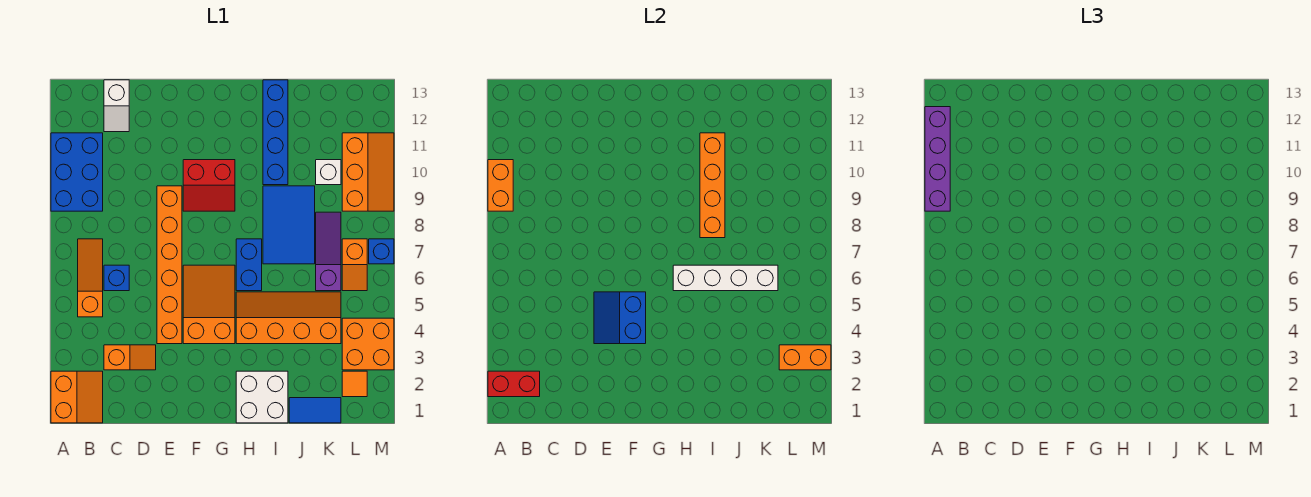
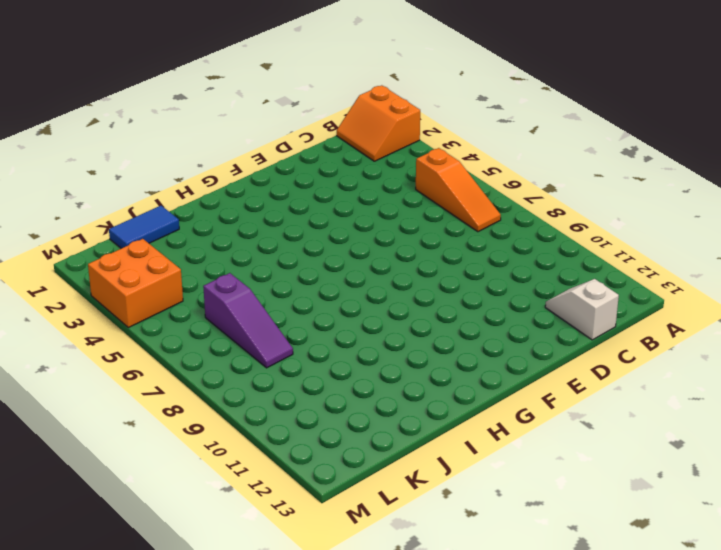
none -> blue brick A9:B11 level 1
none -> orange slope C3:D3 level 1 top C
none -> blue brick C6 level 1

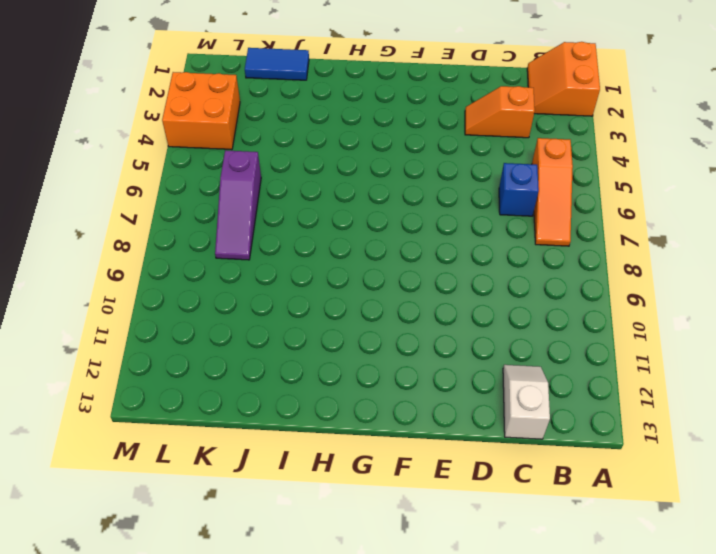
none -> blue brick A9:B11 level 1
none -> orange brick E4:E9 level 1
none -> orange slope F4:G6 level 1 top 4

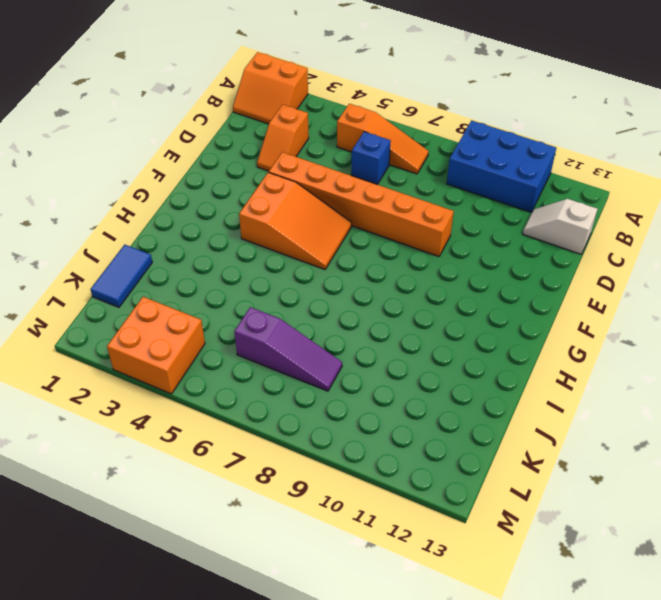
none -> red slope F9:G10 level 1 top 10
none -> white brick H1:I2 level 1
none -> orange slope H4:K5 level 1 top 4

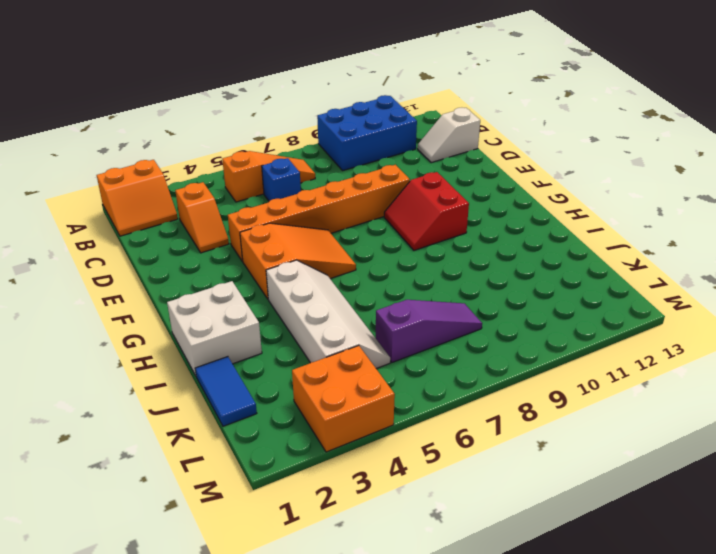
white slope H4:K5 level 1 top 4 -> orange slope H4:K5 level 1 top 4
none -> blue brick H6:H7 level 1
none -> blue tile I7:J9 level 1
none -> blue brick I10:I13 level 1

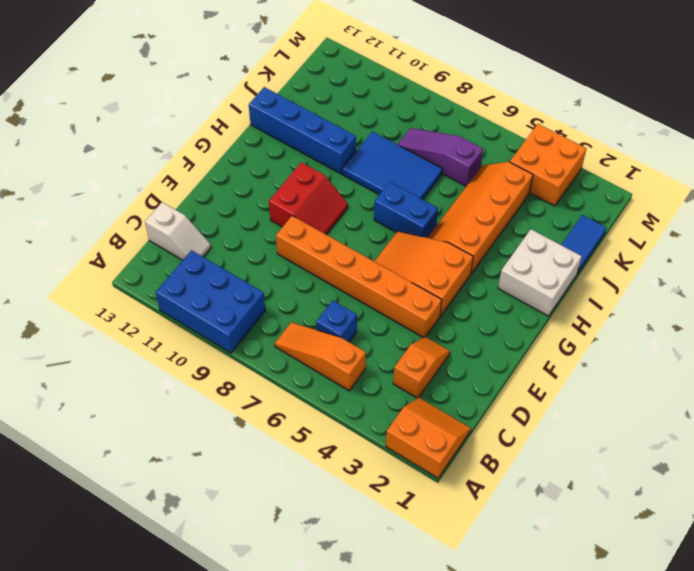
none -> white brick K10 level 1
none -> orange tile L2 level 1
none -> orange slope L6:L7 level 1 top 7

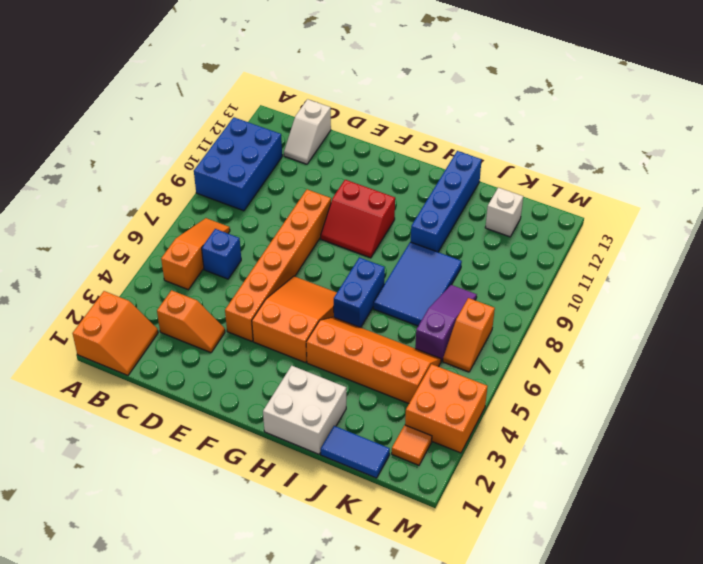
white brick K12 level 1 -> white brick K10 level 1
none -> orange slope L9:M11 level 1 top L
none -> blue brick M7 level 1
none -> red brick A2:B2 level 2

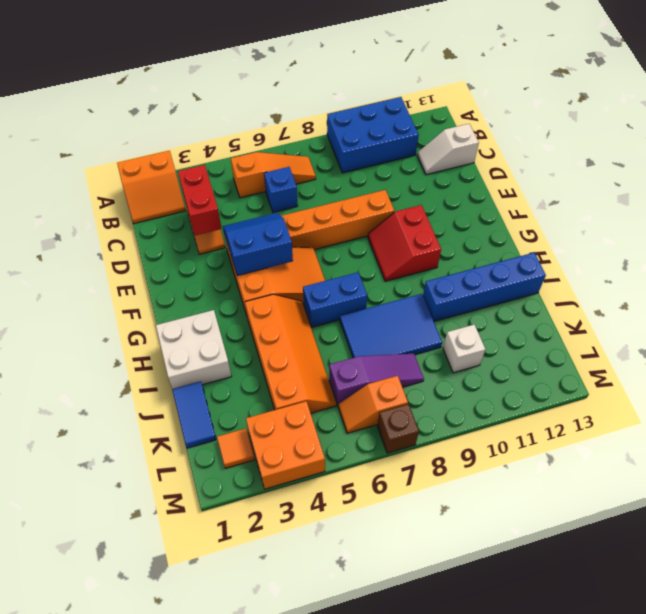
red brick C3:D3 level 2 -> red brick A2:B2 level 2
brown brick M7 level 1 -> blue brick M7 level 1
none -> orange slope L9:M11 level 1 top L
none -> orange brick A9:A10 level 2
none -> white brick H6:K6 level 2

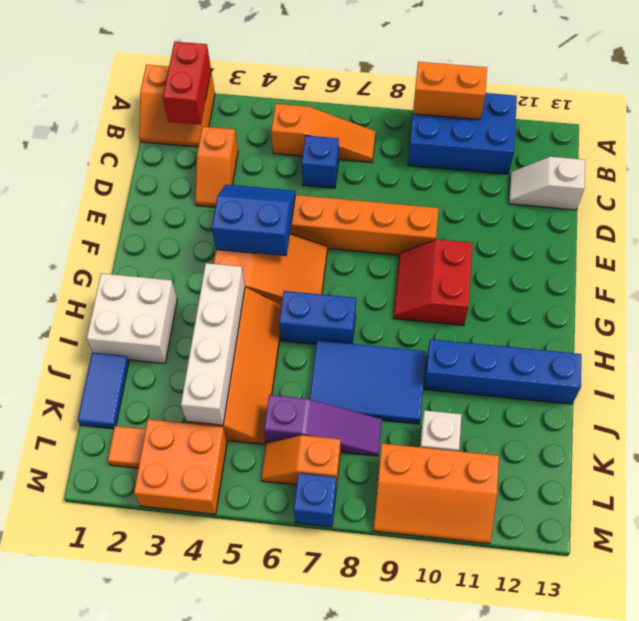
white brick H4:K4 level 2 -> white brick H6:K6 level 2
none -> orange brick I8:I11 level 2
none -> orange brick L3:M3 level 2
none -> purple brick A9:A12 level 3

